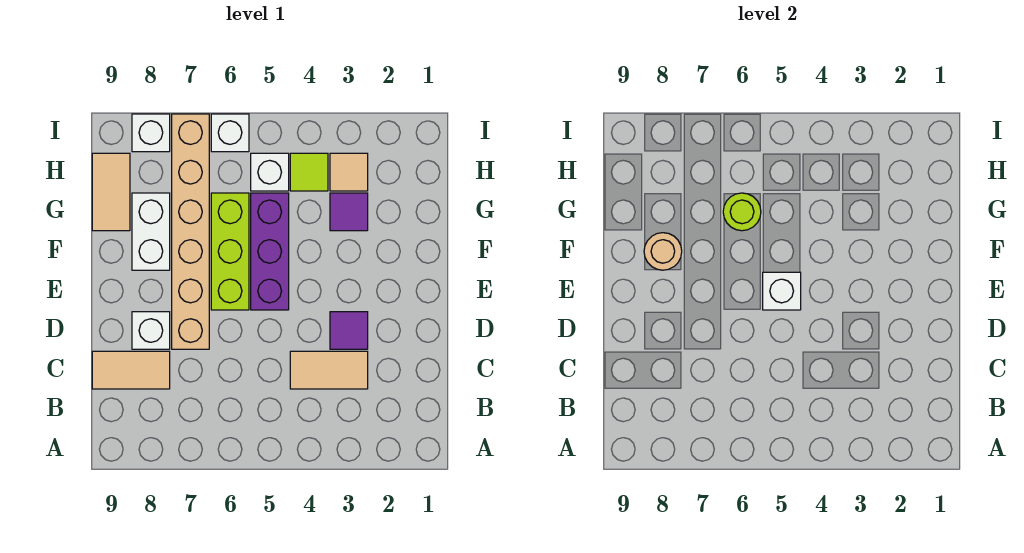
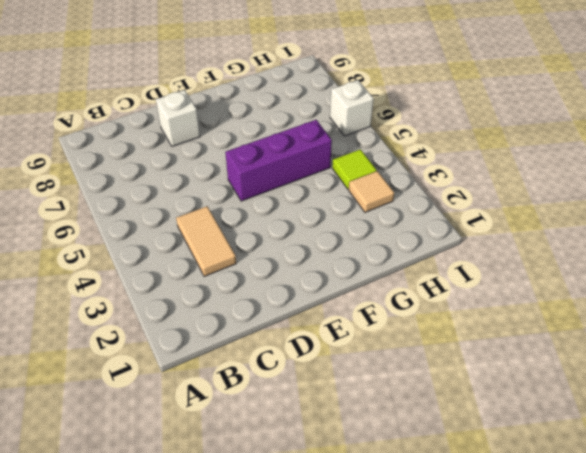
none -> tan tile C8:C9 level 1
none -> purple tile D3 level 1
none -> tan brick D7:I7 level 1

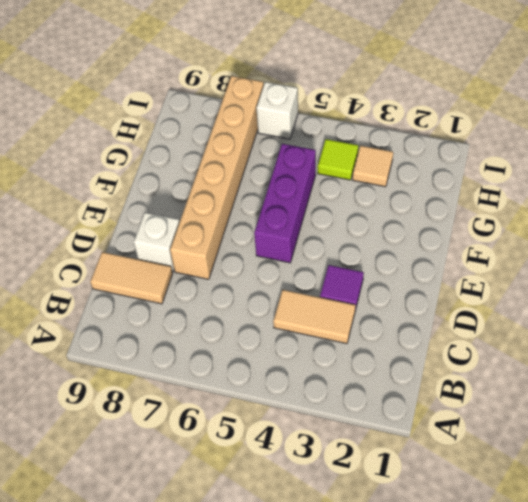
none -> lime brick E6:G6 level 1
none -> white brick F8:G8 level 1
none -> purple tile G3 level 1

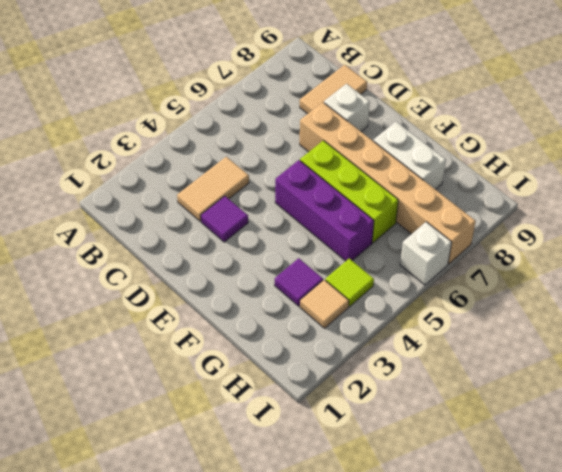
none -> tan tile G9:H9 level 1
none -> white brick H5 level 1
none -> white brick I8 level 1

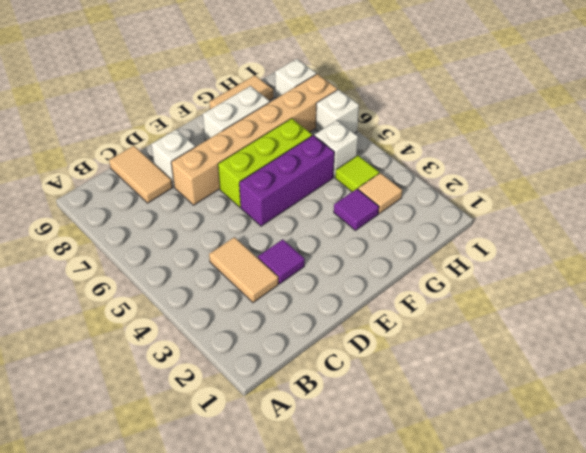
none -> white brick E5 level 2
none -> tan round brick F8 level 2
none -> lime round brick G6 level 2

